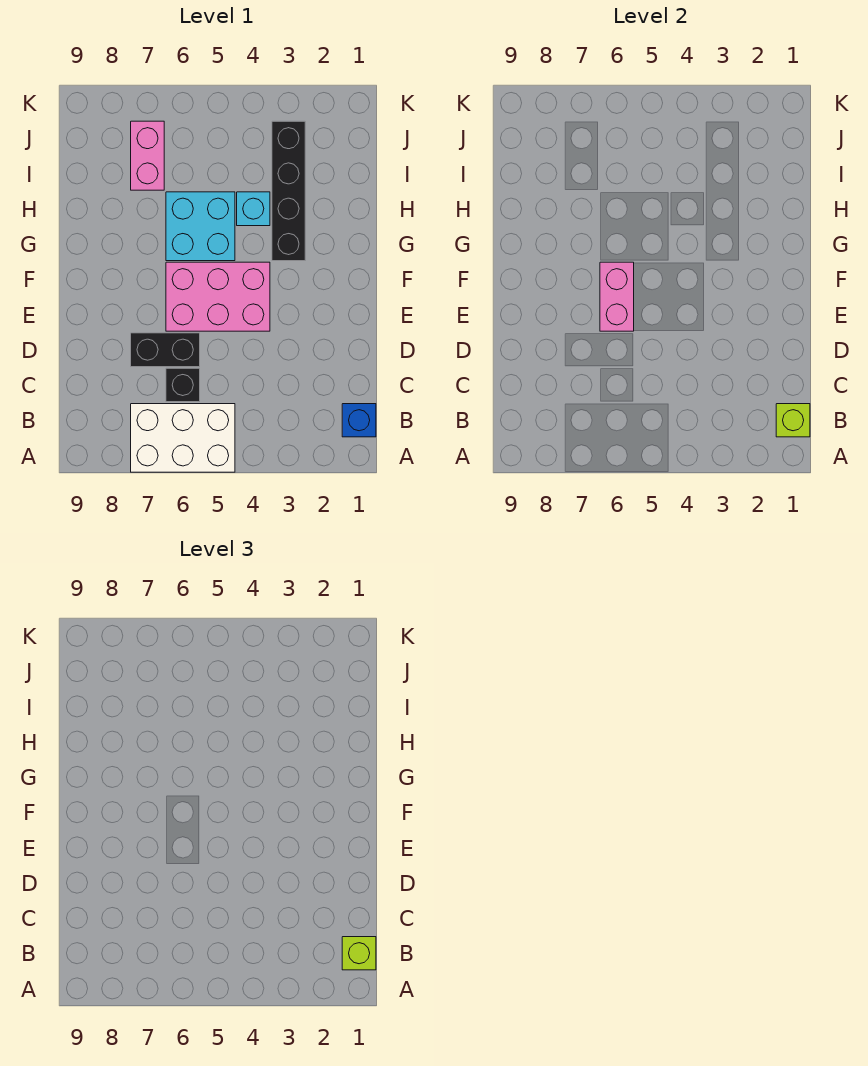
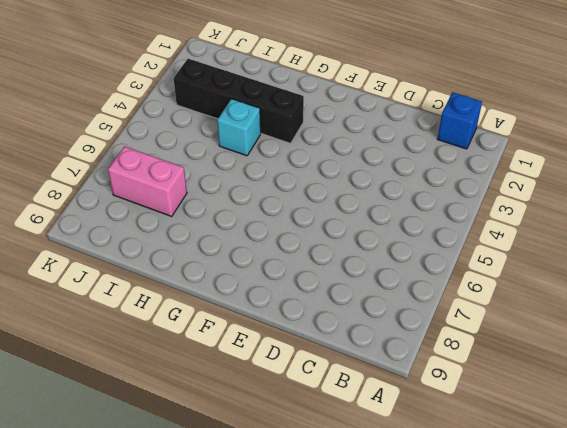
none -> white brick A5:B7 level 1
none -> black brick C6 level 1
none -> black brick D6:D7 level 1

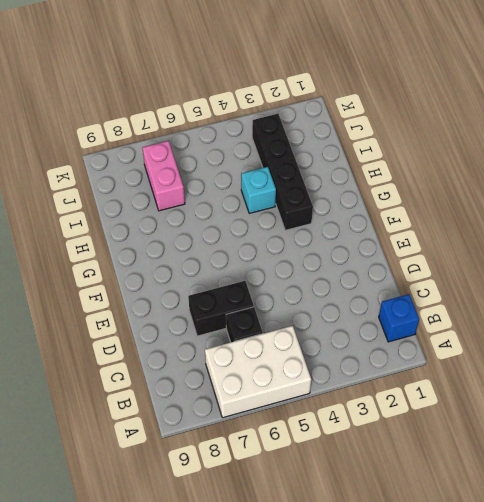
none -> pink brick E4:F6 level 1
none -> cyan brick G5:H6 level 1
none -> lime brick B1 level 2

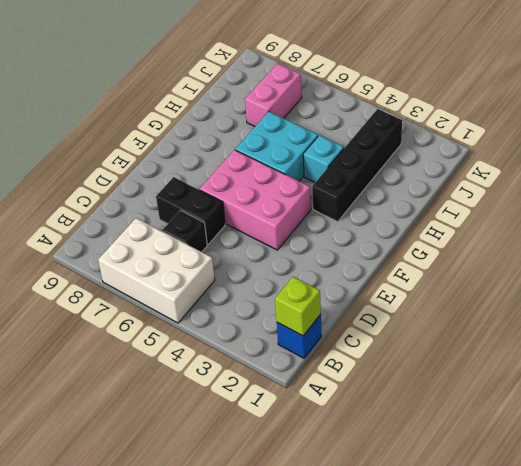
none -> pink brick E6:F6 level 2
none -> lime brick B1 level 3

